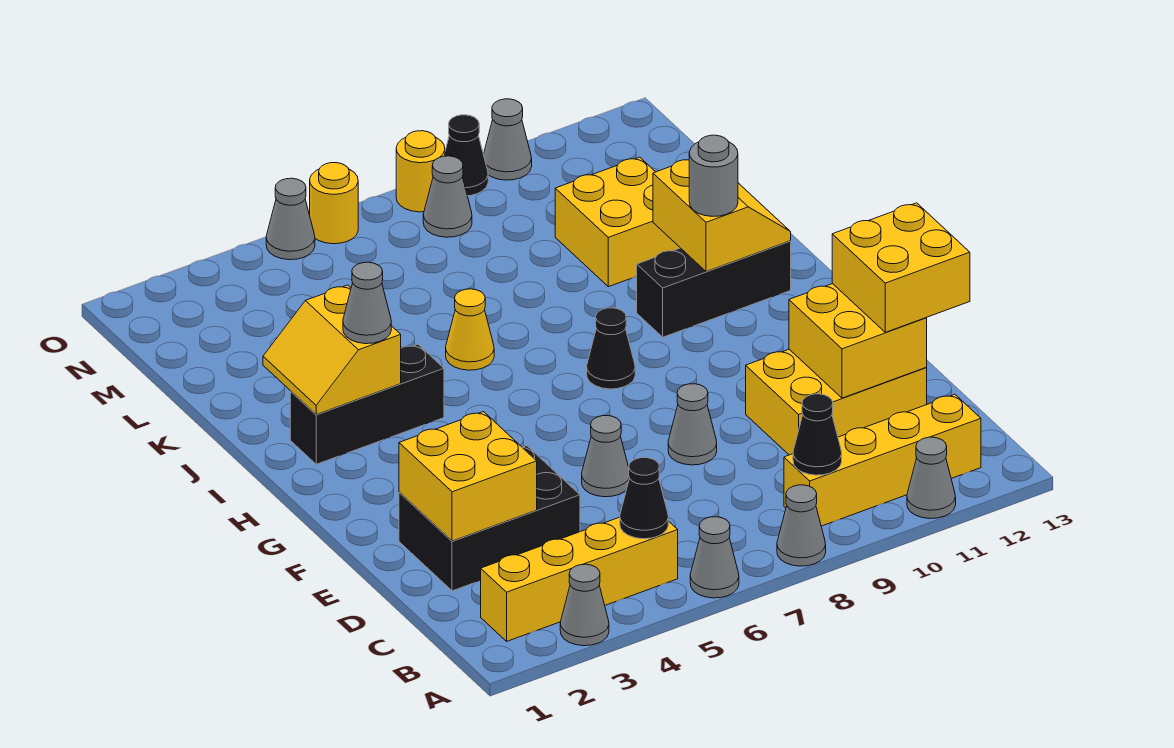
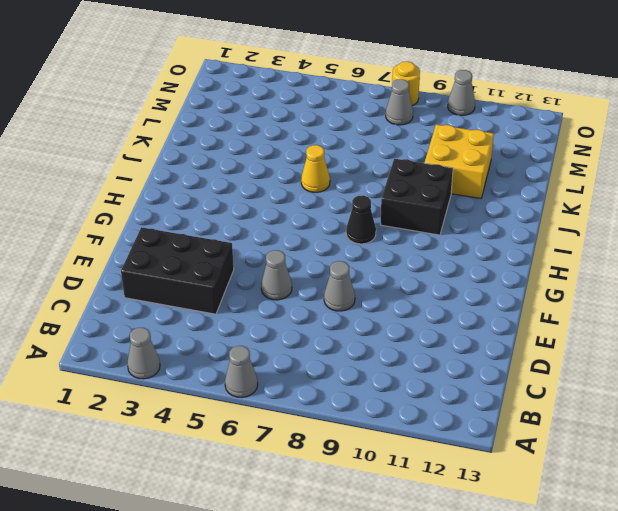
black brick I9:J10 level 1 -> black brick I10:I12 level 1
none -> grey cone A8 level 1
none -> grey cone A11 level 1
none -> yellow brick B2:B5 level 1
none -> yellow brick B9:B12 level 1

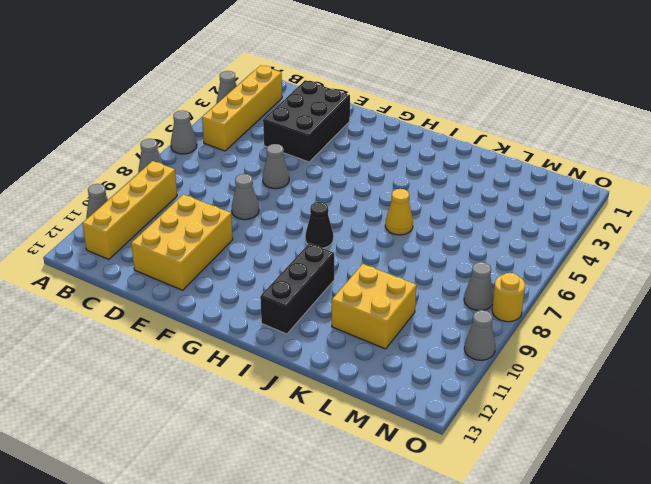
none -> black brick I2:I4 level 1
none -> grey cone O5 level 1
none -> yellow round brick O6 level 1
none -> black cone O9 level 1

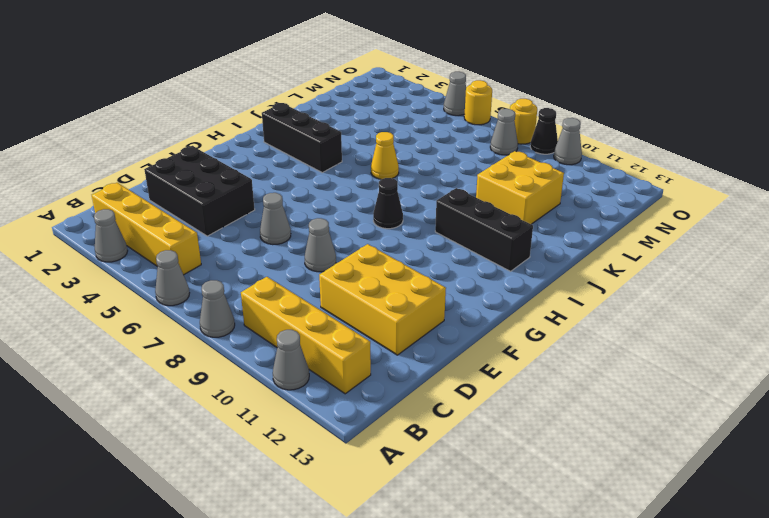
none -> black cone B5 level 2
none -> black cone B9 level 2
none -> yellow brick D2:E3 level 2
none -> yellow brick D11:E12 level 2

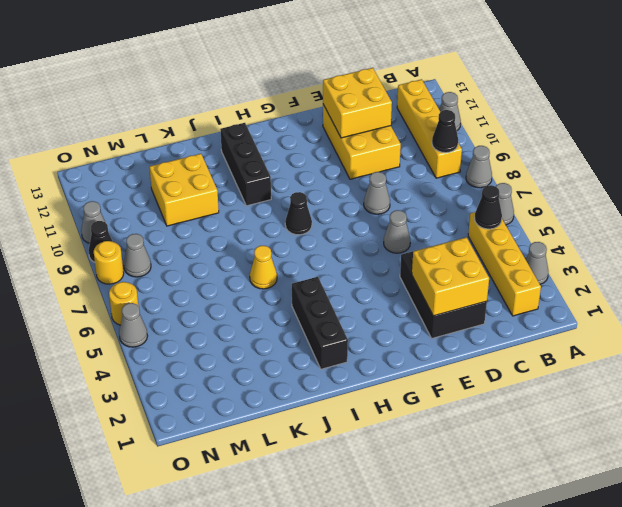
none -> yellow slope I2:J3 level 2 top 3
none -> yellow slope I11:J12 level 2 top 11
none -> yellow brick D12:E13 level 3
none -> grey cone I3 level 3

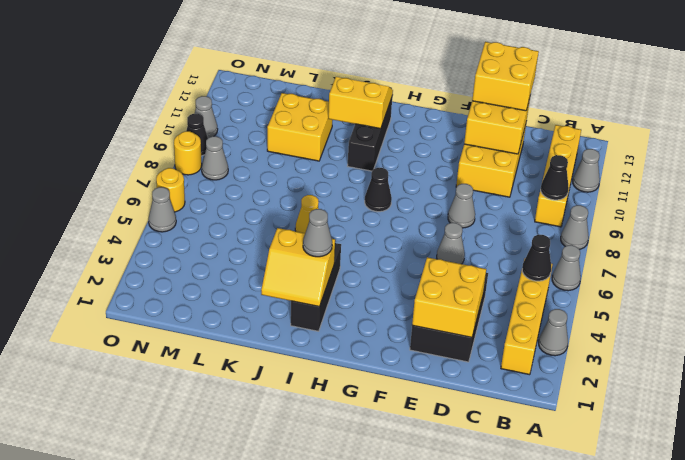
none -> grey round brick I11 level 3

